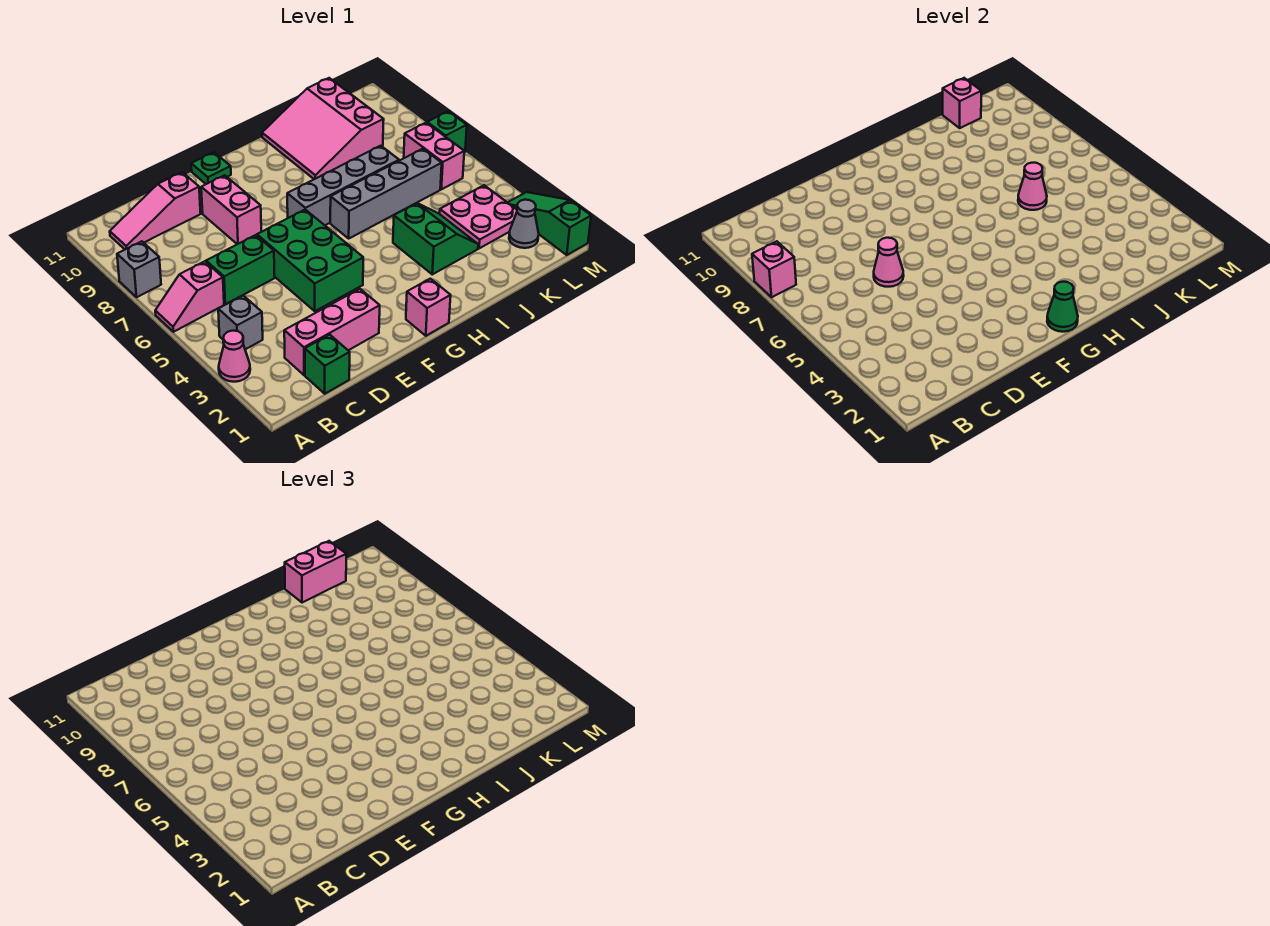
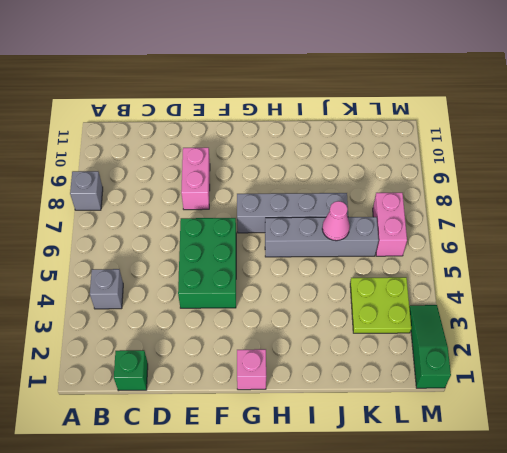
lime plate K3:L4 level 1 -> pink plate K3:L4 level 1
none -> pink cone A3 level 1
none -> pink slope A6:B6 level 1 top B
none -> pink slope B10:D10 level 1 top D

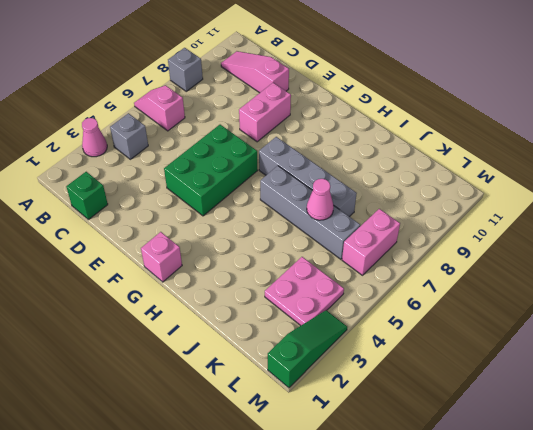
none -> pink brick C2:E2 level 1
none -> green brick C6:D6 level 1
none -> green plate F11 level 1

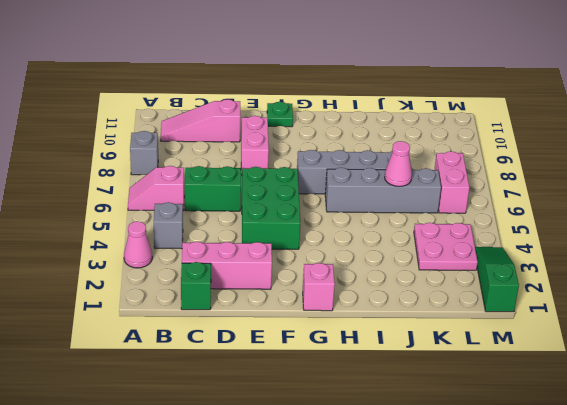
none -> green slope I3:J4 level 1 top I
none -> pink slope I9:K11 level 1 top K
none -> grey cone L2 level 1

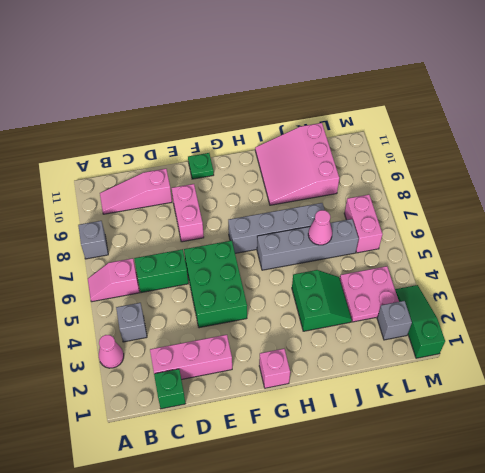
grey brick L2 level 1 -> grey cone L2 level 1
none -> green brick M7 level 1
none -> pink brick A8 level 2
none -> pink cone D6 level 2

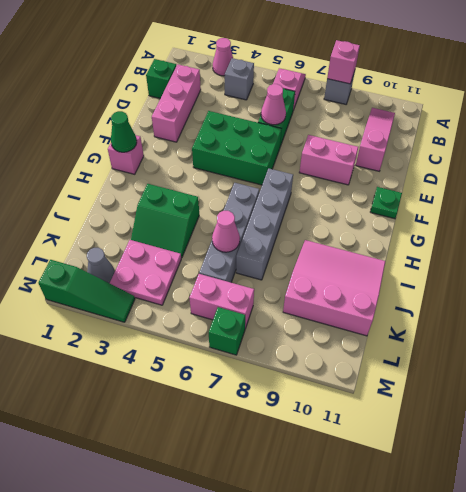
none -> pink brick K11 level 2
none -> pink brick J11:K11 level 3

